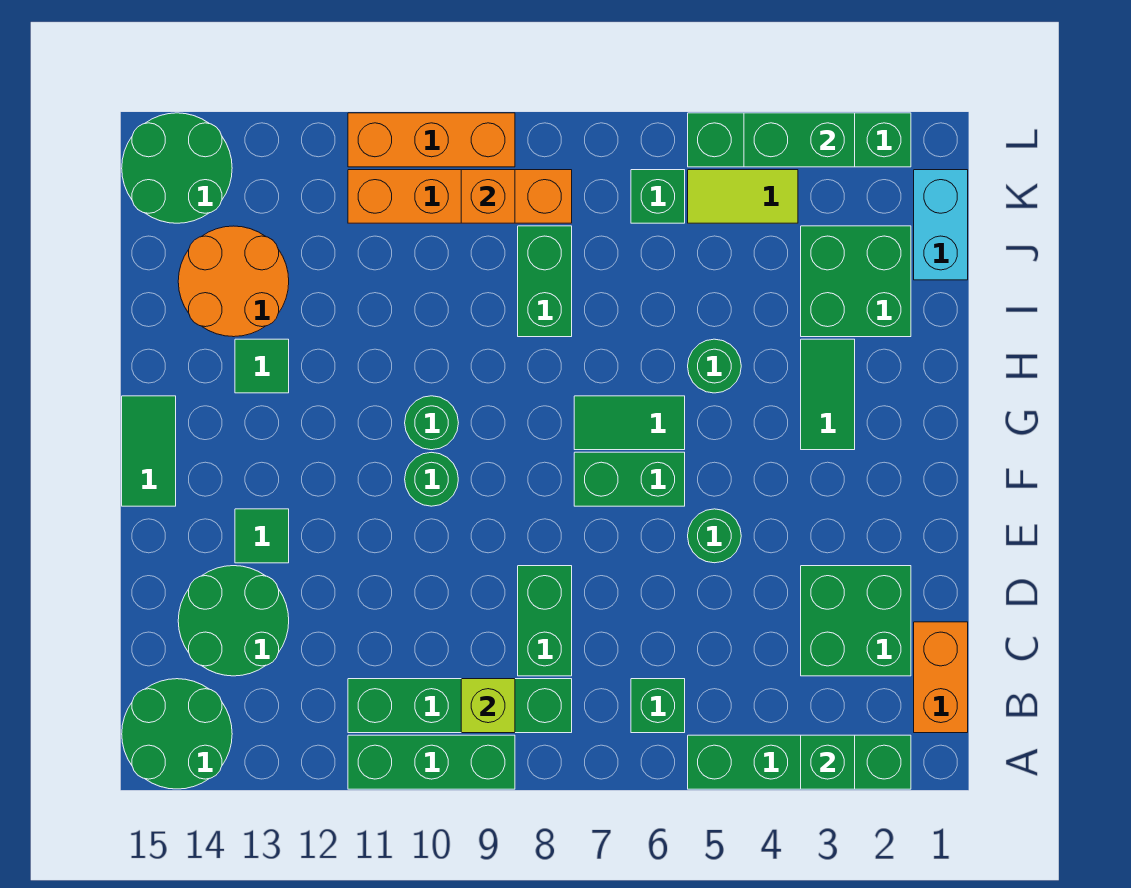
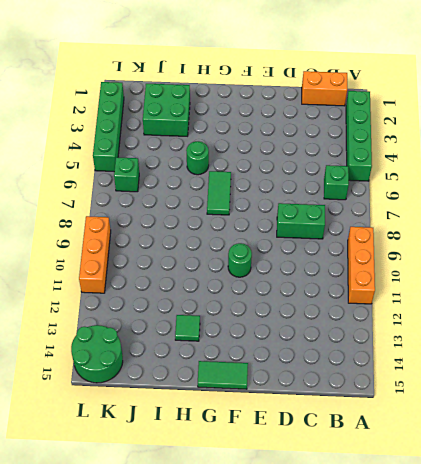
orange brick A9:A11 level 1 -> green brick A9:A11 level 1
none -> green round brick A14:B15 level 1
none -> green brick B8:B11 level 1
none -> green brick C2:D3 level 1
none -> green round brick C13:D14 level 1

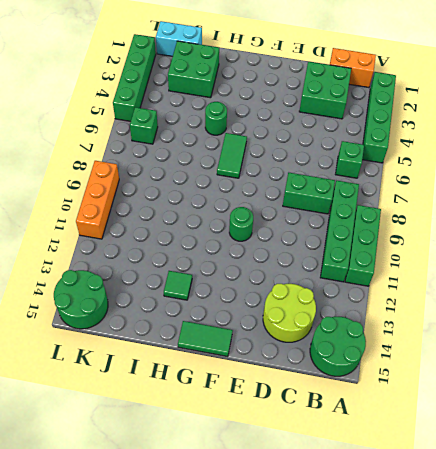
lime round brick C13:D14 level 1 -> green round brick C13:D14 level 1
none -> green round brick E5 level 1
none -> green tile E13 level 1
none -> green brick F6:F7 level 1
none -> green tile G3:H3 level 1

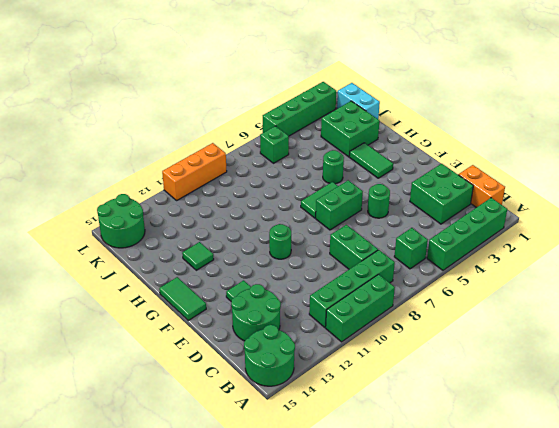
none -> green round brick G10 level 1
none -> green brick I8:J8 level 1
none -> orange round brick I13:J14 level 1
none -> lime tile K4:K5 level 1

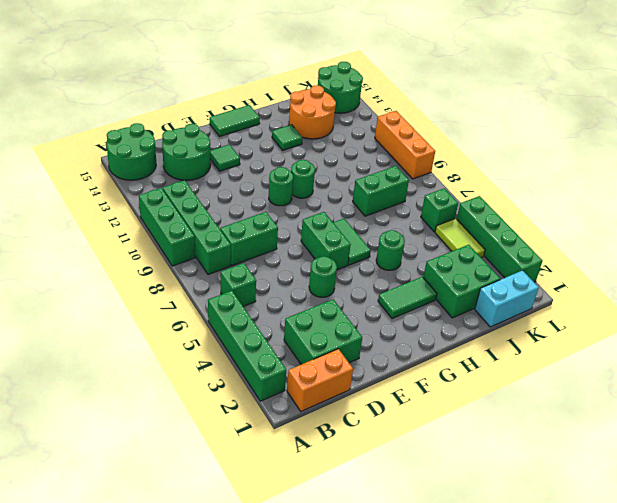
none -> orange brick K8:K11 level 1
none -> green brick A3 level 2
none -> lime brick B9 level 2
none -> orange brick K9 level 2

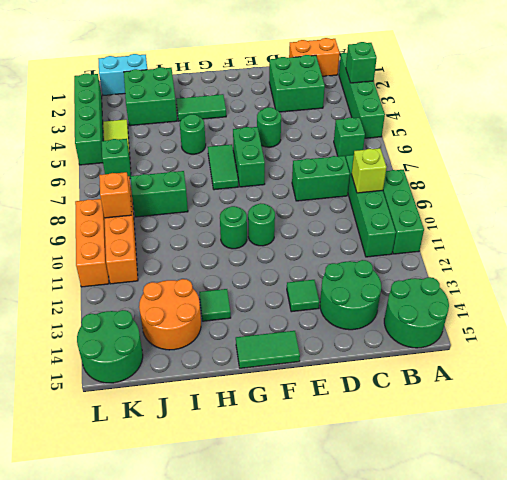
none -> green brick L3:L4 level 2

